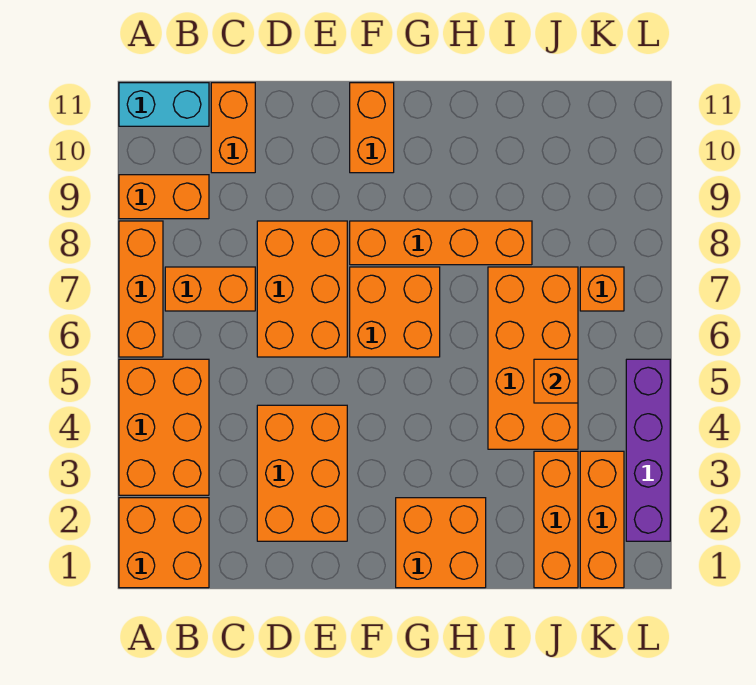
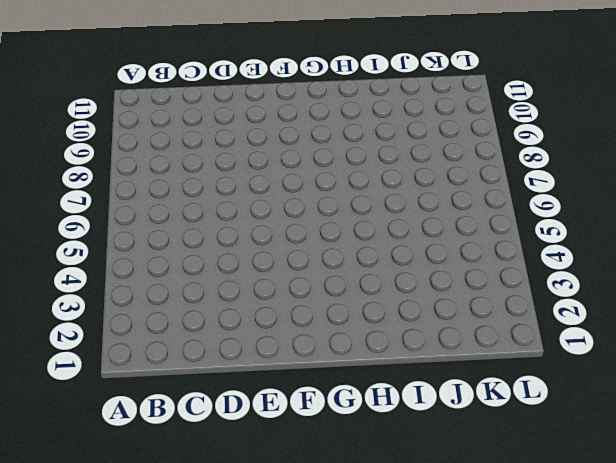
none -> orange brick A1:B2 level 1
none -> orange brick A3:B5 level 1
none -> orange brick A6:A8 level 1

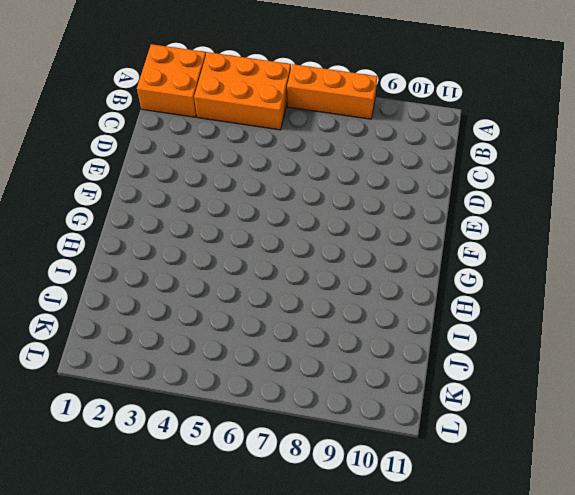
none -> orange brick A9:B9 level 1
none -> cyan brick A11:B11 level 1
none -> orange brick B7:C7 level 1

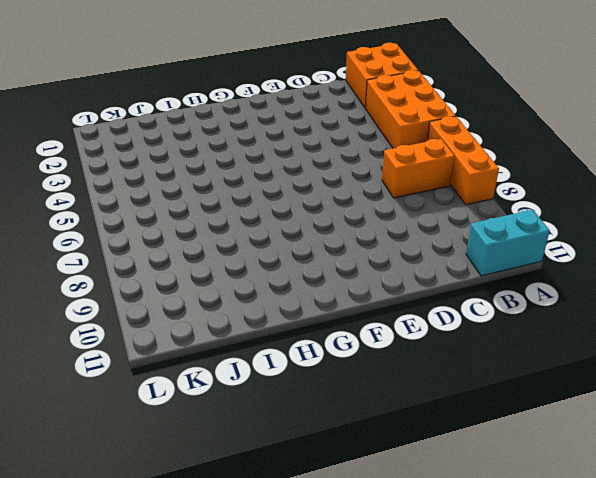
none -> orange brick A9:B9 level 1
none -> orange brick C10:C11 level 1
none -> orange brick D2:E4 level 1

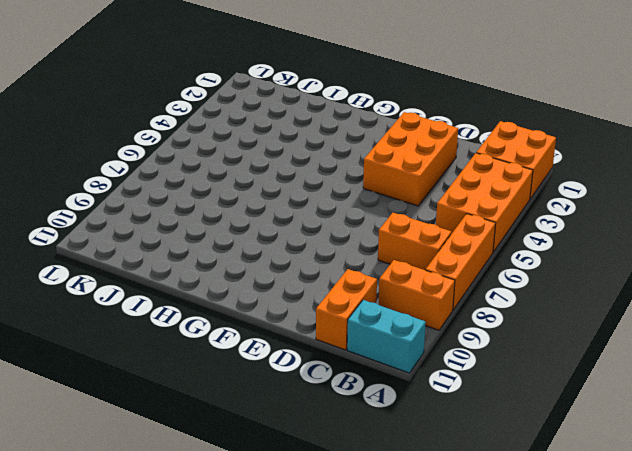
none -> orange brick D6:E8 level 1
none -> orange brick F6:G7 level 1
none -> orange brick F8:I8 level 1

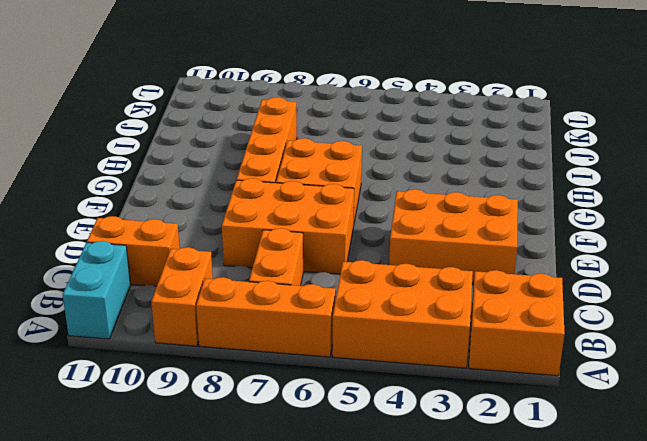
none -> orange brick F10:F11 level 1
none -> orange brick G1:H2 level 1
none -> orange brick I4:J7 level 1

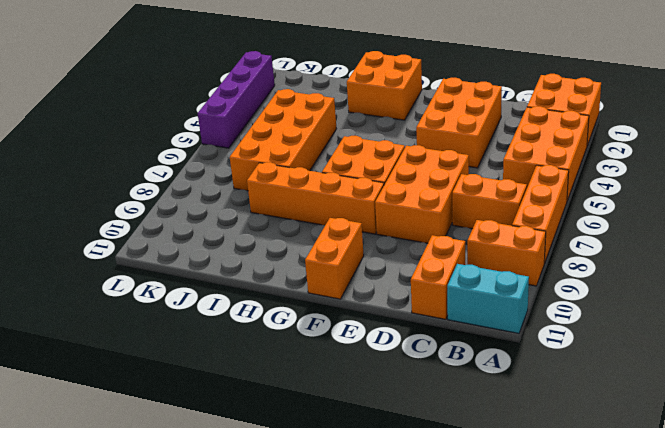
none -> orange brick J1:J3 level 1
none -> orange brick K1:K3 level 1
none -> orange brick K7 level 1

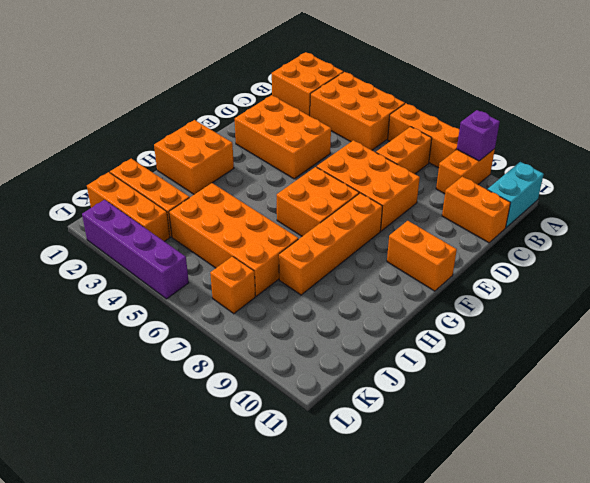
purple brick A9 level 2 -> none
none -> orange brick J5 level 2

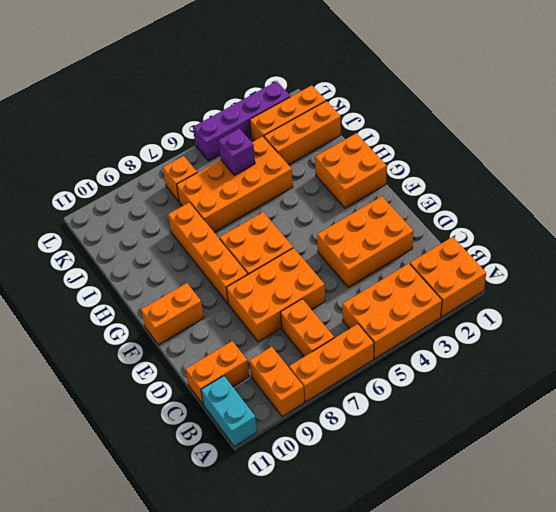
purple brick J5 level 2 -> orange brick J5 level 2

